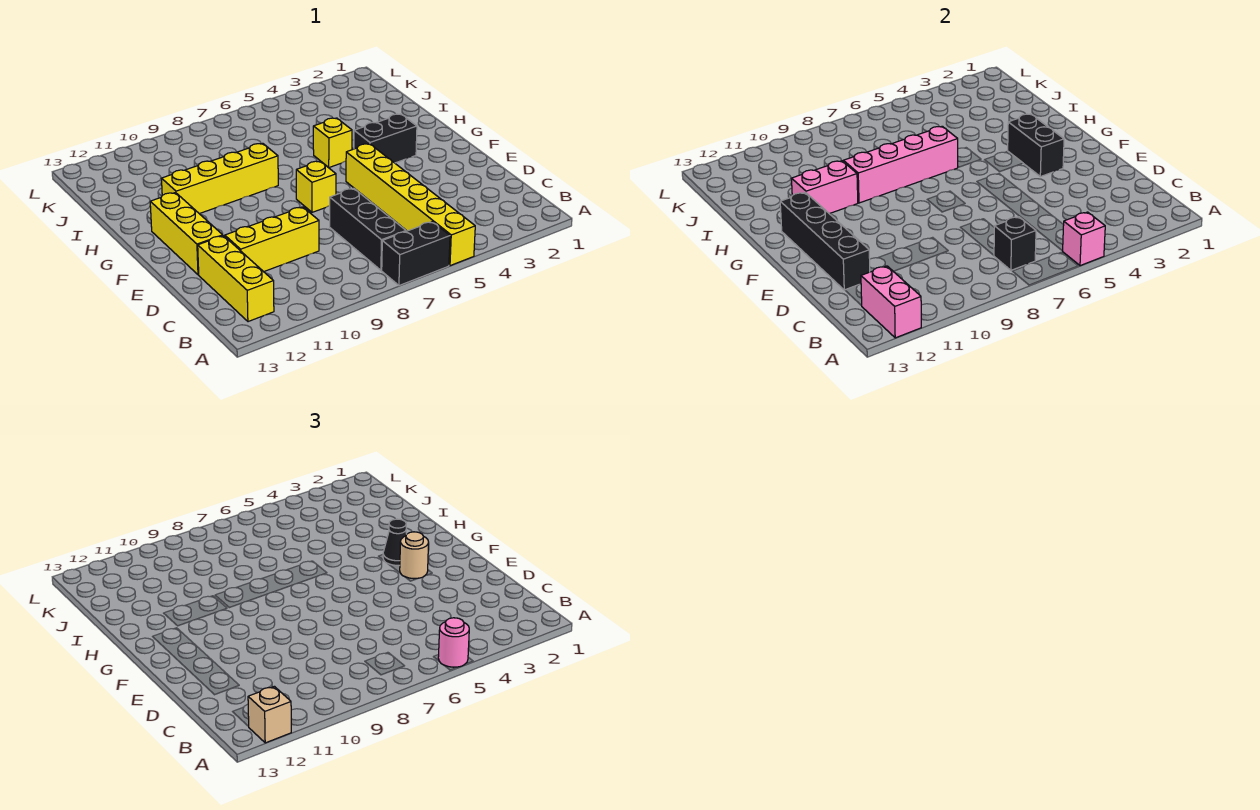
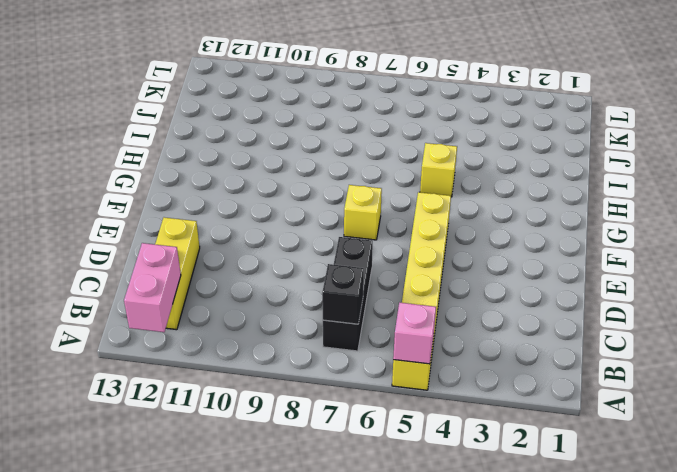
none -> black brick A6:A7 level 1
none -> yellow brick D9:D11 level 1
none -> yellow brick E12:G12 level 1

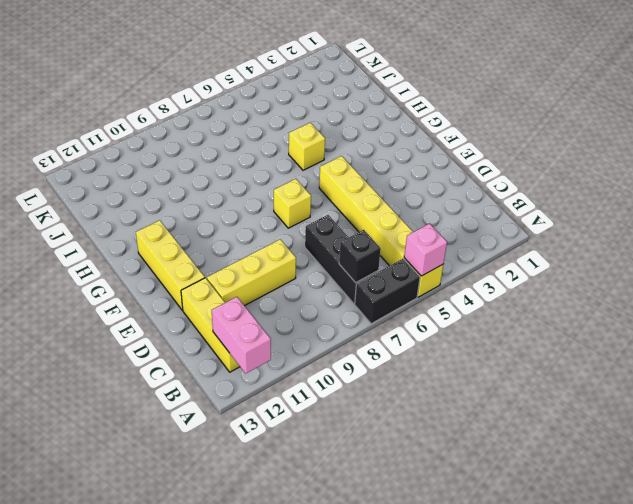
none -> black brick G3:G4 level 1
none -> yellow brick H8:H11 level 1
none -> black brick D12:G12 level 2

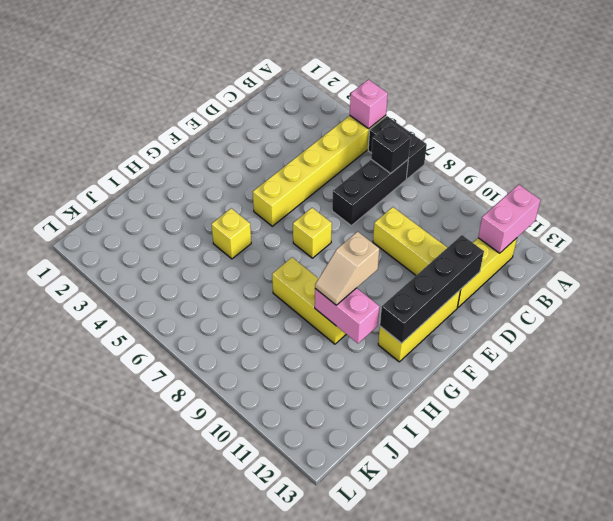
tan slope G10:H10 level 3 top G -> none
yellow brick H8:H10 level 1 -> yellow brick H8:H11 level 1
none -> black brick G3:G4 level 1
none -> black brick F3:G3 level 2
none -> pink brick H6:H9 level 2

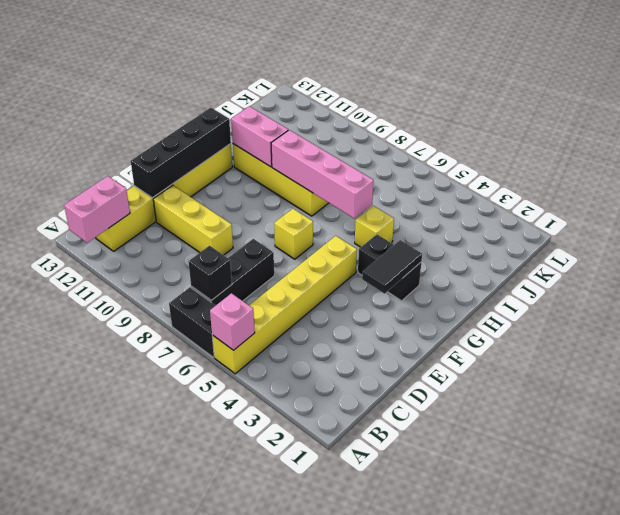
black tile F3:G3 level 2 -> black brick F3:G3 level 2
none -> pink round brick A5 level 3
none -> tan brick A12 level 3
none -> tan round brick F3 level 3

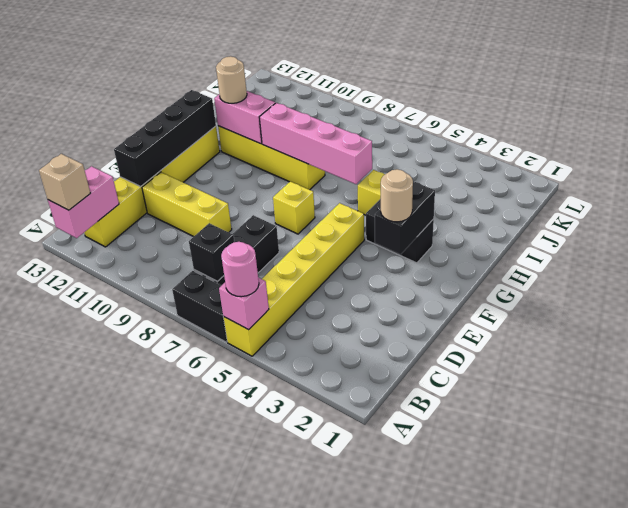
tan round brick H11 level 3 -> none
none -> black cone G3 level 3

